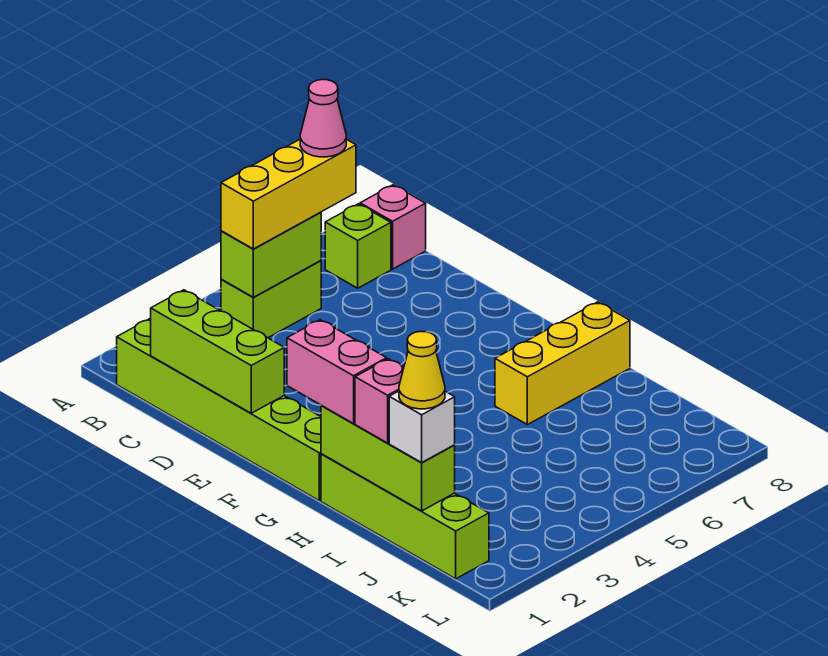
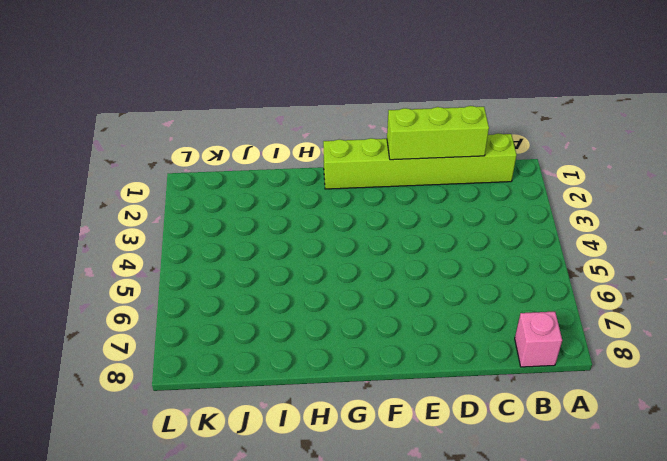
none -> lime brick B4:B5 level 1
none -> lime brick B7 level 1
none -> lime brick H1:K1 level 1

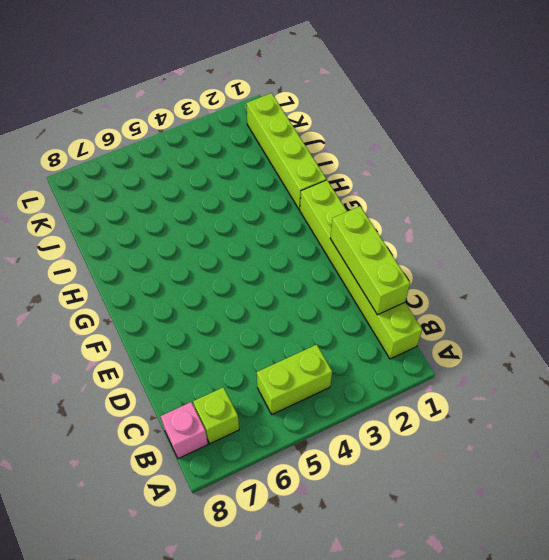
none -> yellow brick H6:H8 level 1
none -> lime brick B4:B5 level 2
none -> lime brick H1:J1 level 2

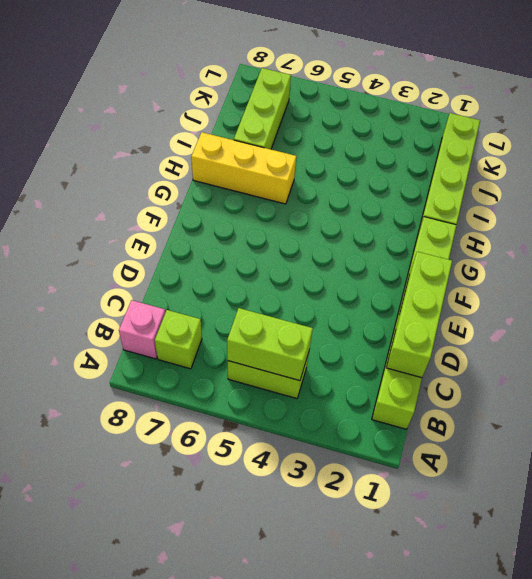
lime brick I7:K7 level 1 -> lime brick H1:J1 level 2
none -> yellow brick B4:B6 level 3
none -> pink brick G1:H1 level 3
none -> pink brick I1 level 3

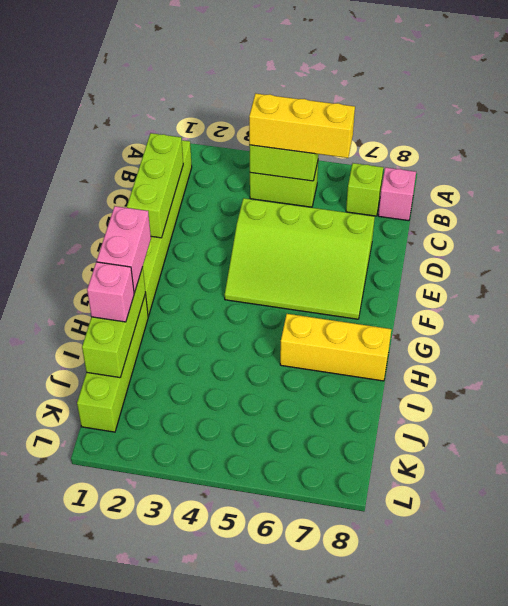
lime slope D4:F7 level 1 top D -> none
none -> white brick J1 level 3
none -> pink cone B6 level 4
none -> yellow cone J1 level 4

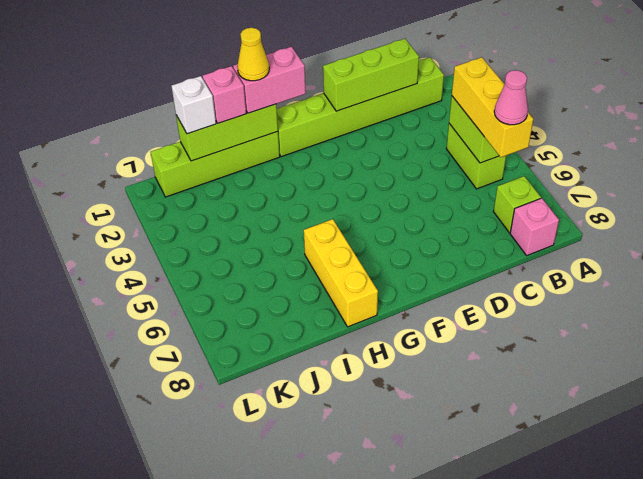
yellow cone H1 level 4 -> yellow cone J1 level 4

